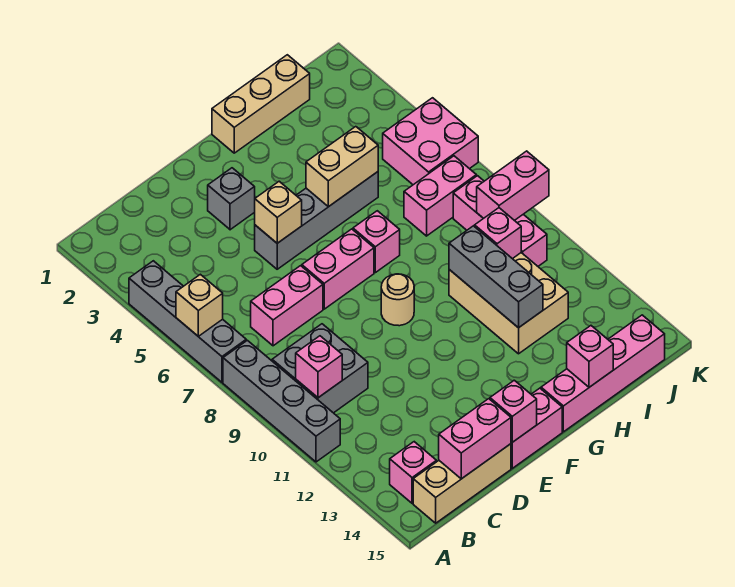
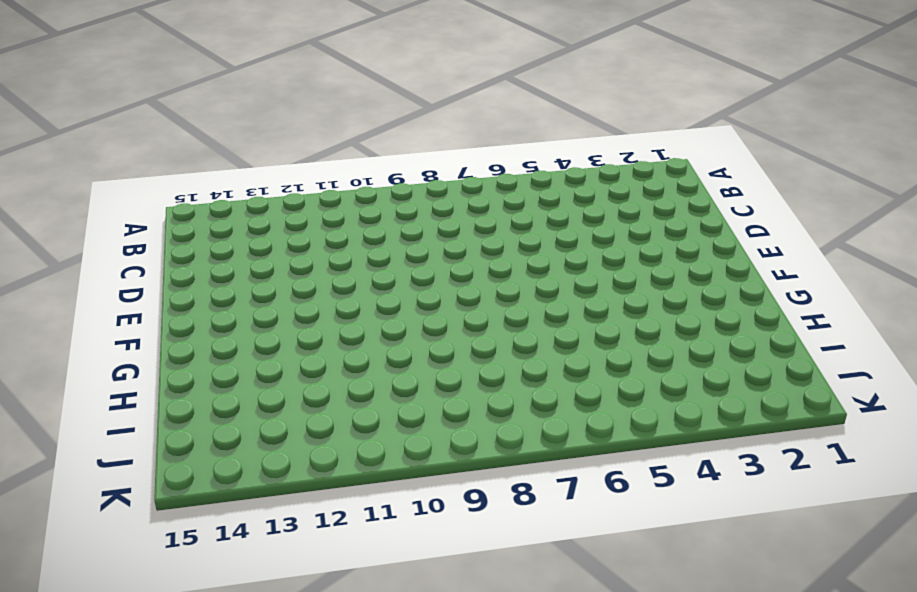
none -> grey brick A4:A7 level 1
none -> grey brick A8:A11 level 1
none -> grey brick B9:C10 level 1

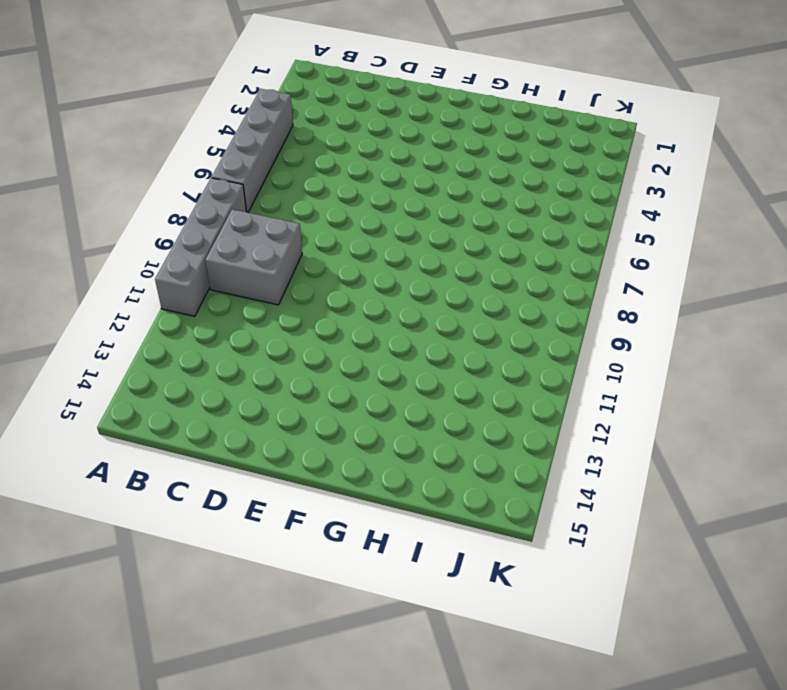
none -> pink brick B14 level 1
none -> tan brick B15:D15 level 1
none -> pink brick C7:D7 level 1

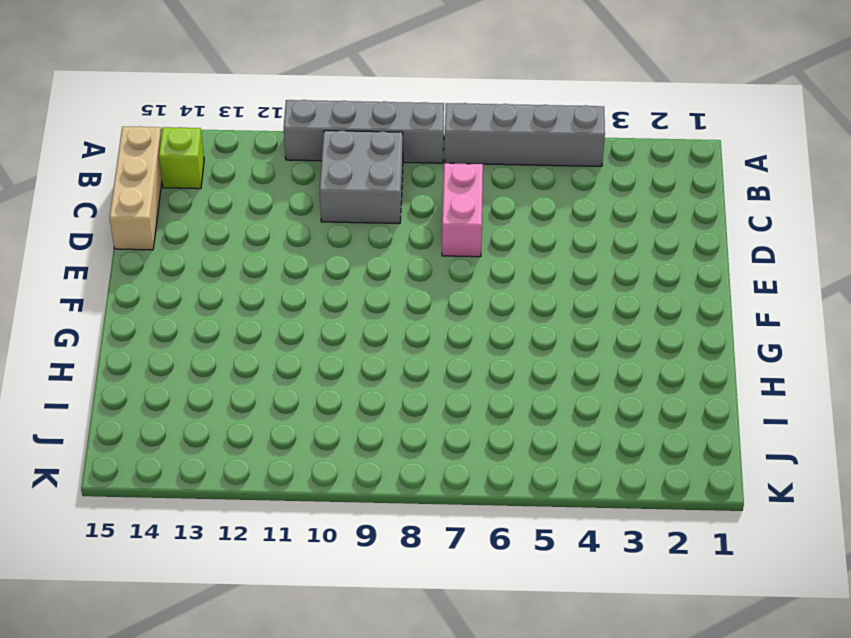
lime brick B14 level 1 -> pink brick B14 level 1
none -> grey brick E3 level 1
none -> grey brick E5:H5 level 1
none -> pink brick E7:F7 level 1

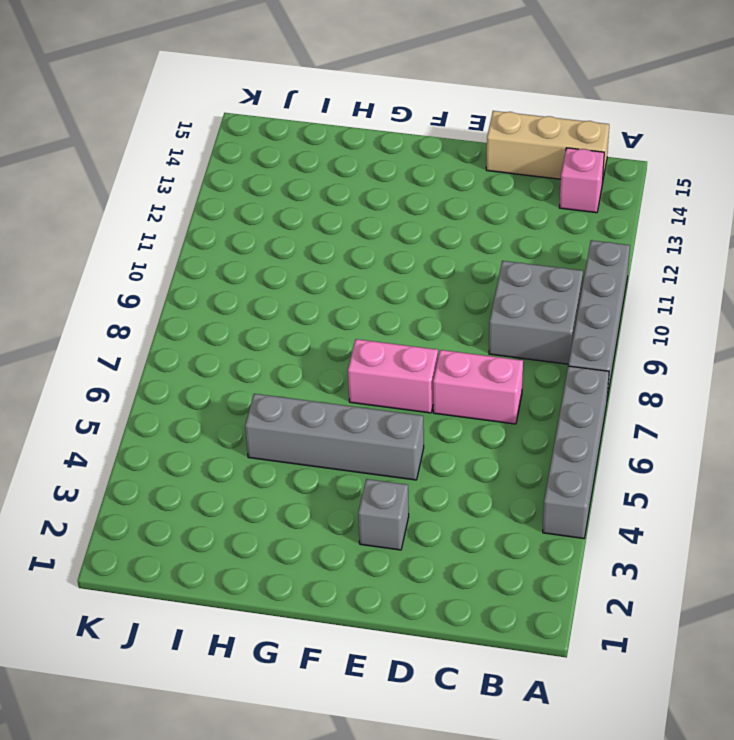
none -> pink brick E15:F15 level 1
none -> tan round brick F9 level 1
none -> tan brick G1:I1 level 1

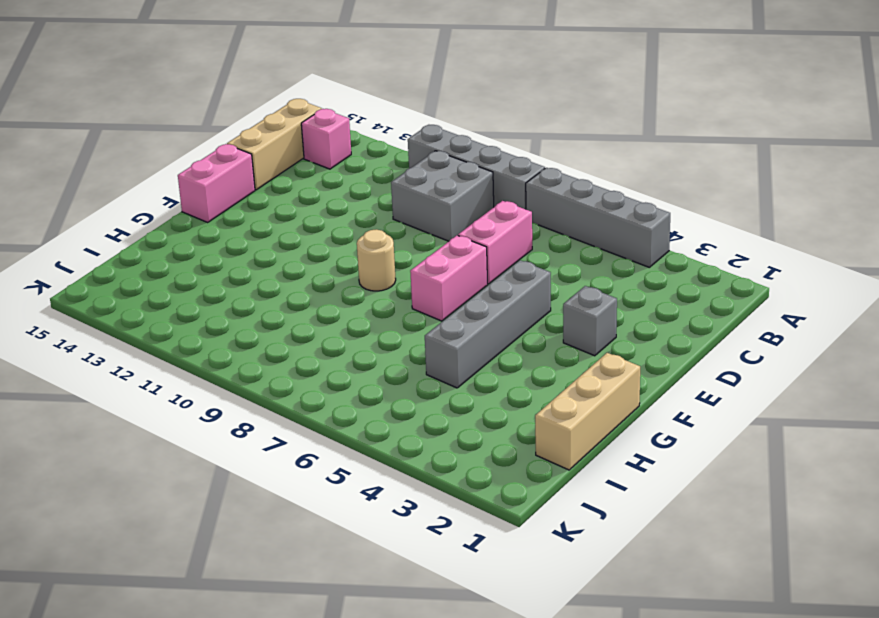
none -> pink brick G7 level 1
none -> pink brick G15:J15 level 1
none -> tan brick H10:I12 level 1

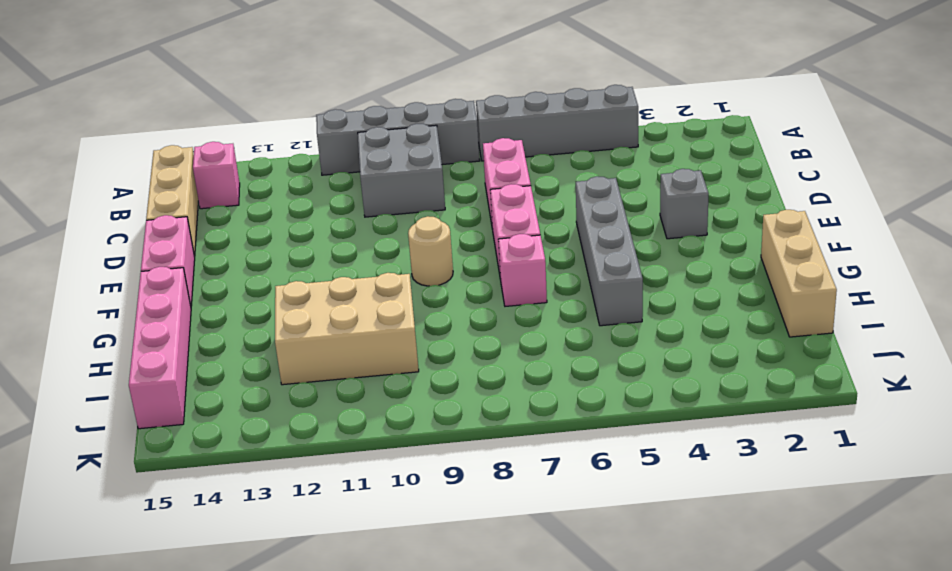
none -> pink brick I7:J7 level 1
none -> pink brick J5:K6 level 1
none -> pink brick J8:J10 level 1

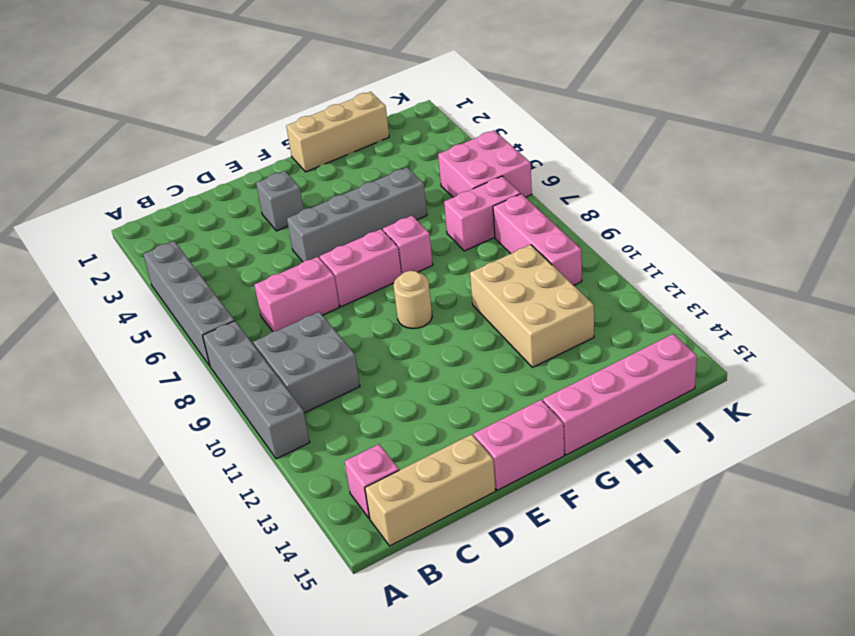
none -> tan brick A6 level 2
none -> pink brick B10 level 2
none -> pink brick C15:D15 level 2

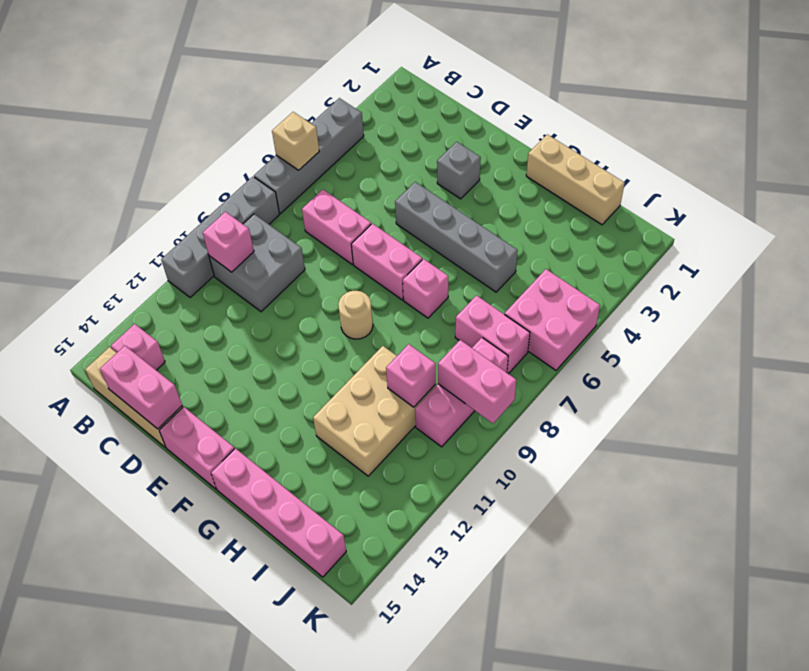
none -> tan brick E5 level 2
none -> pink brick E15 level 2
none -> tan brick G5:H5 level 2

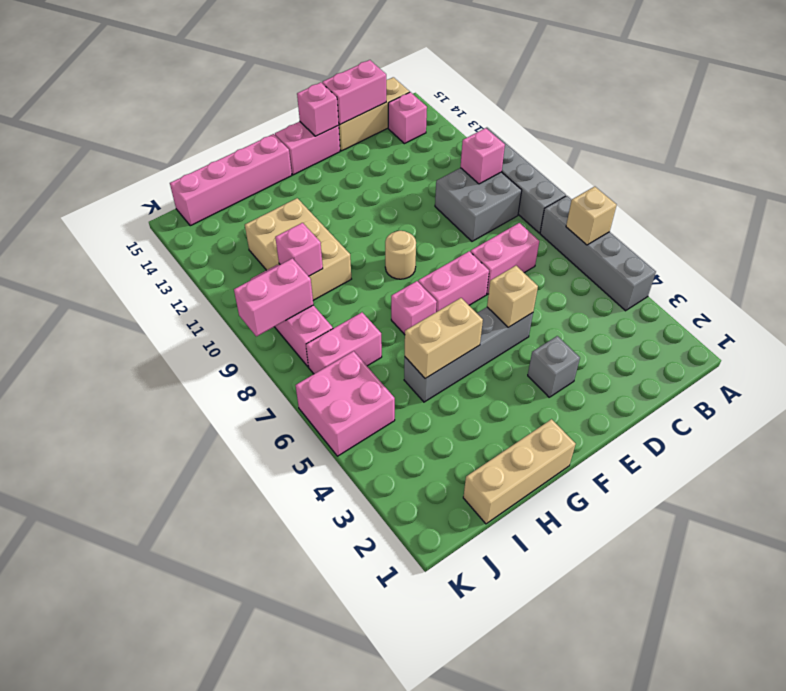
none -> grey brick H10:H12 level 2
none -> pink brick H15 level 2

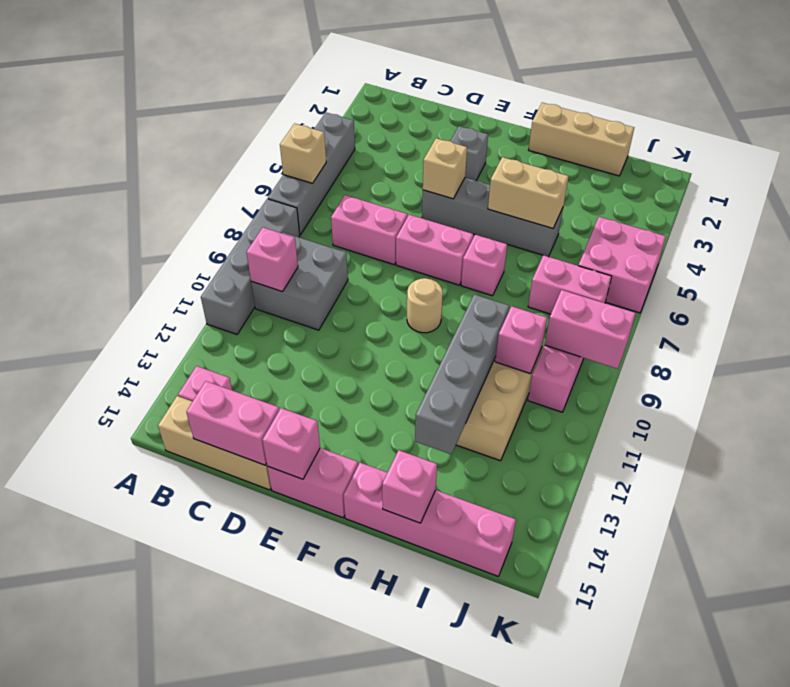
grey brick H10:H13 level 2 -> grey brick H10:H12 level 2

